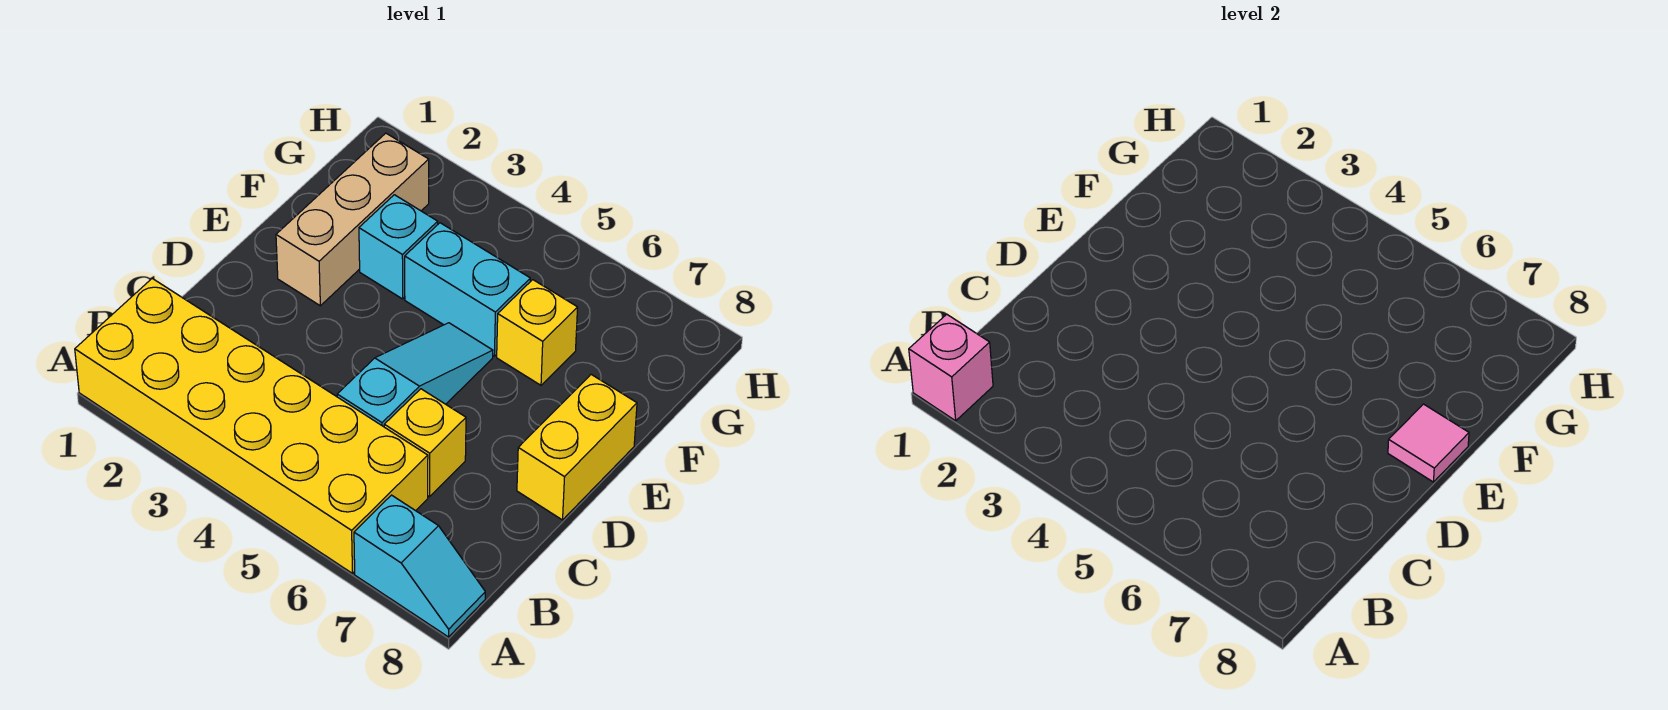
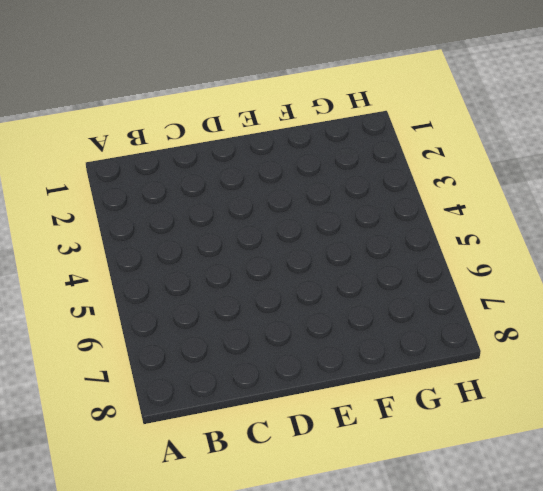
none -> yellow brick A1:B6 level 1
none -> cyan slope A7:A8 level 1 top 7

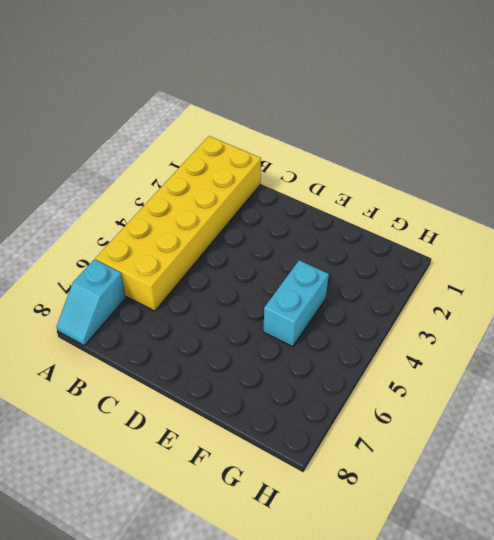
none -> cyan slope C5:E5 level 1 top C
none -> yellow brick C6 level 1

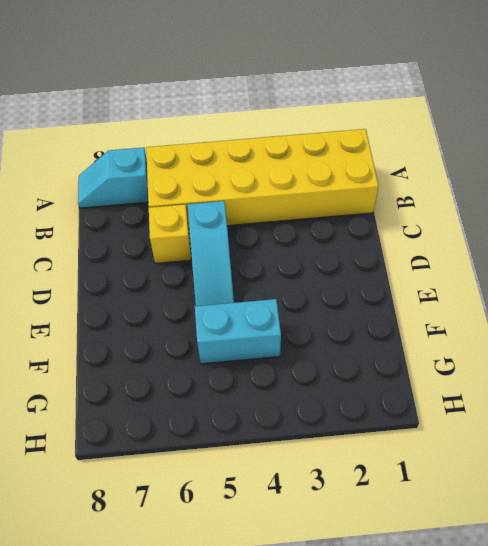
none -> yellow brick D8:E8 level 1
none -> tan brick E2:G2 level 1

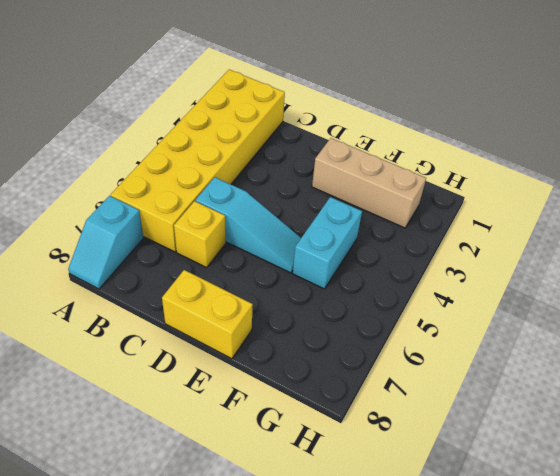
none -> cyan brick F3 level 1
none -> yellow brick F6 level 1

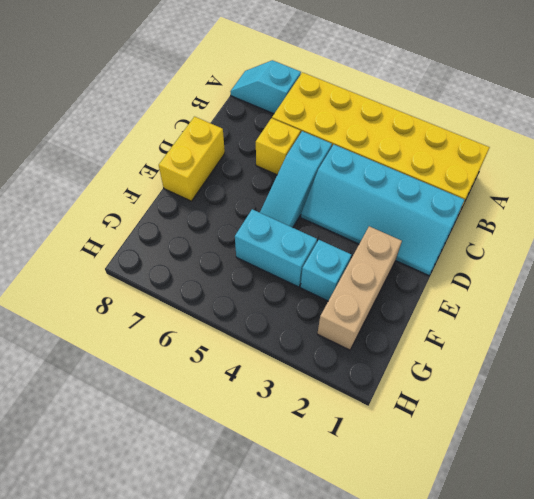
cyan slope C1:D4 level 1 top C -> none
none -> yellow brick F6 level 1
none -> pink brick A1 level 2

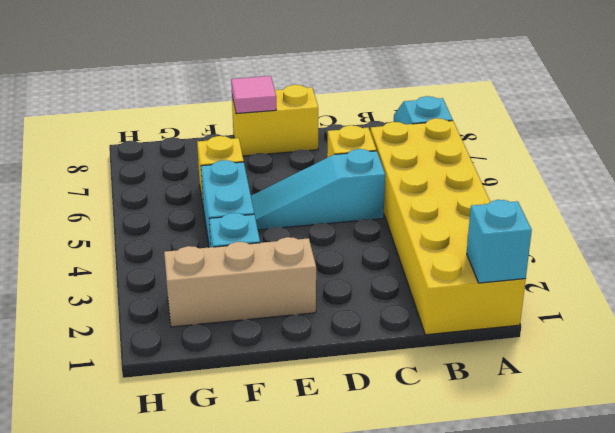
cyan brick A1 level 2 -> pink brick A1 level 2

